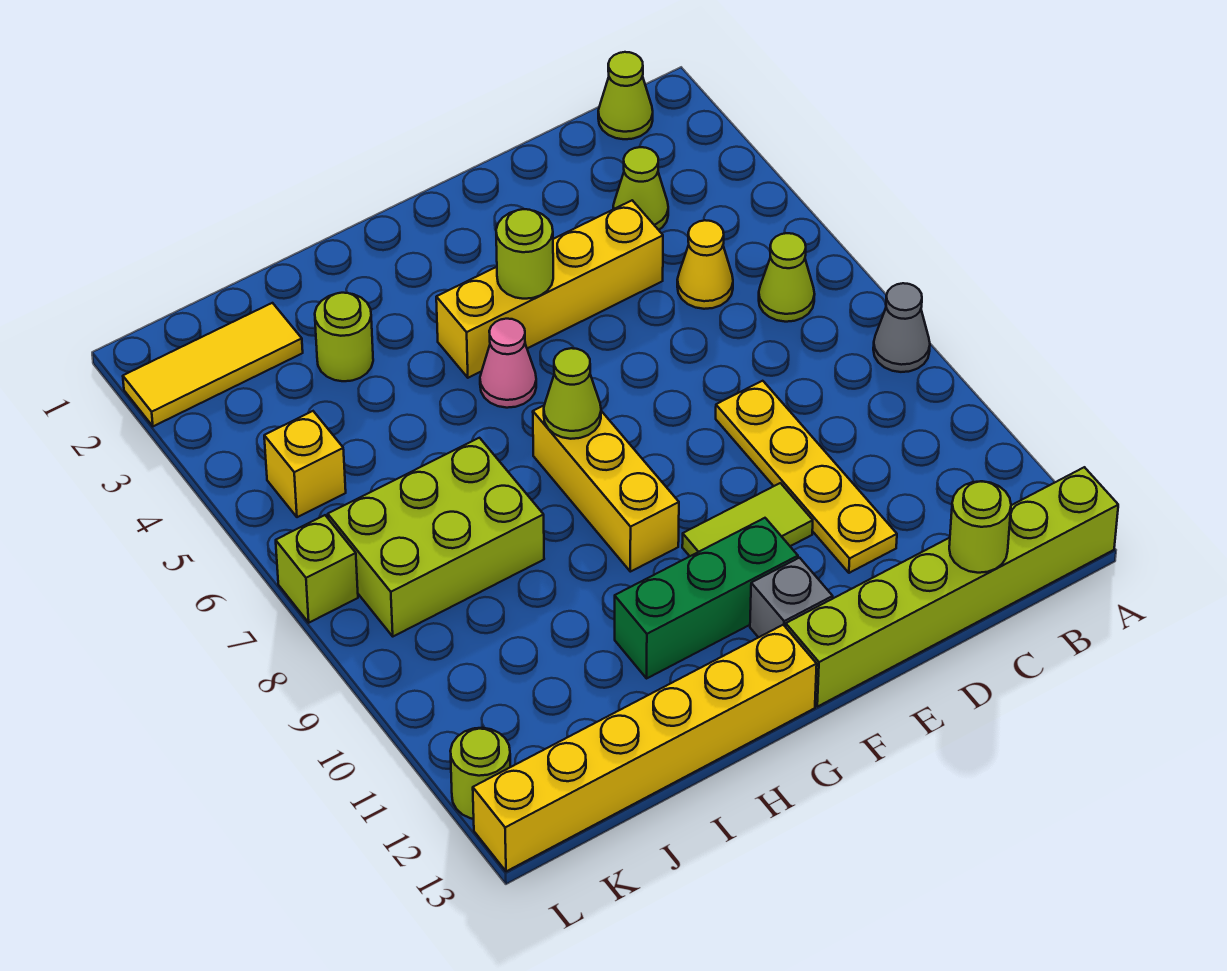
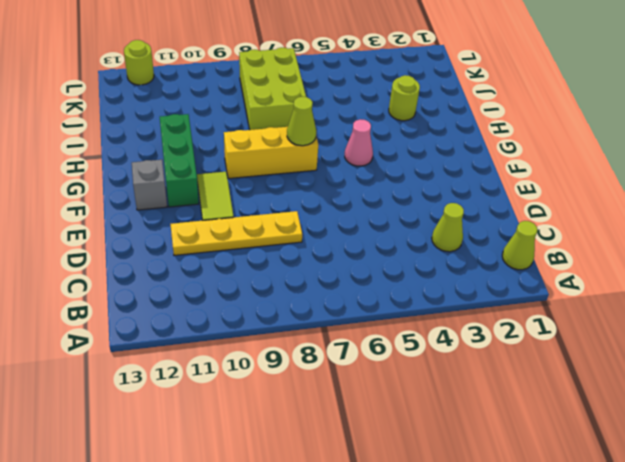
none -> grey cone A8 level 1
none -> lime brick A13:F13 level 1
none -> lime cone B6 level 1

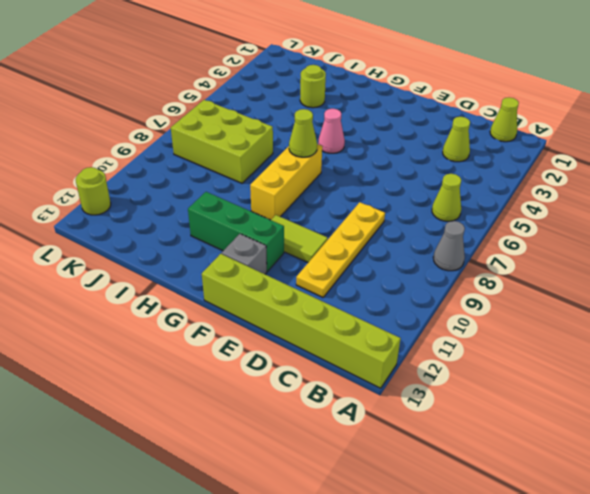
none -> yellow cone C5 level 1
none -> yellow brick D4:G4 level 1
none -> yellow brick G13:L13 level 1

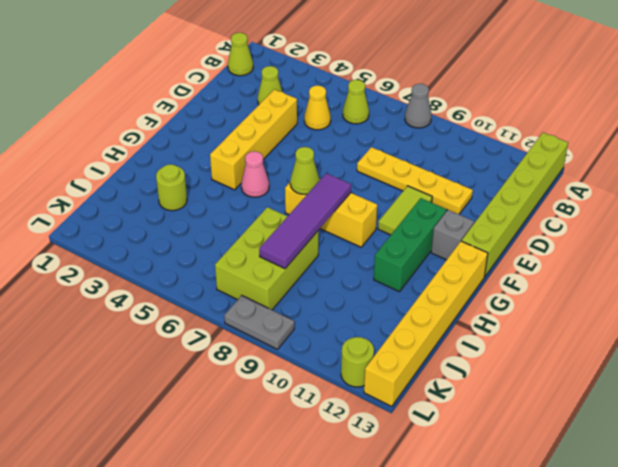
purple tile G8:J8 level 2 -> none
grey plate L8:L9 level 1 -> none
none -> yellow tile J2:L2 level 1
none -> yellow brick K5 level 1
none -> lime brick L7 level 1

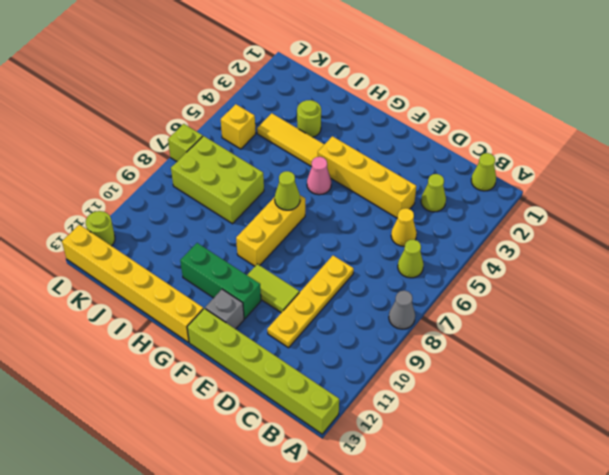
yellow tile H4:J4 level 1 -> yellow tile J2:L2 level 1
none -> lime round brick C13 level 2
none -> lime round brick F4 level 2

